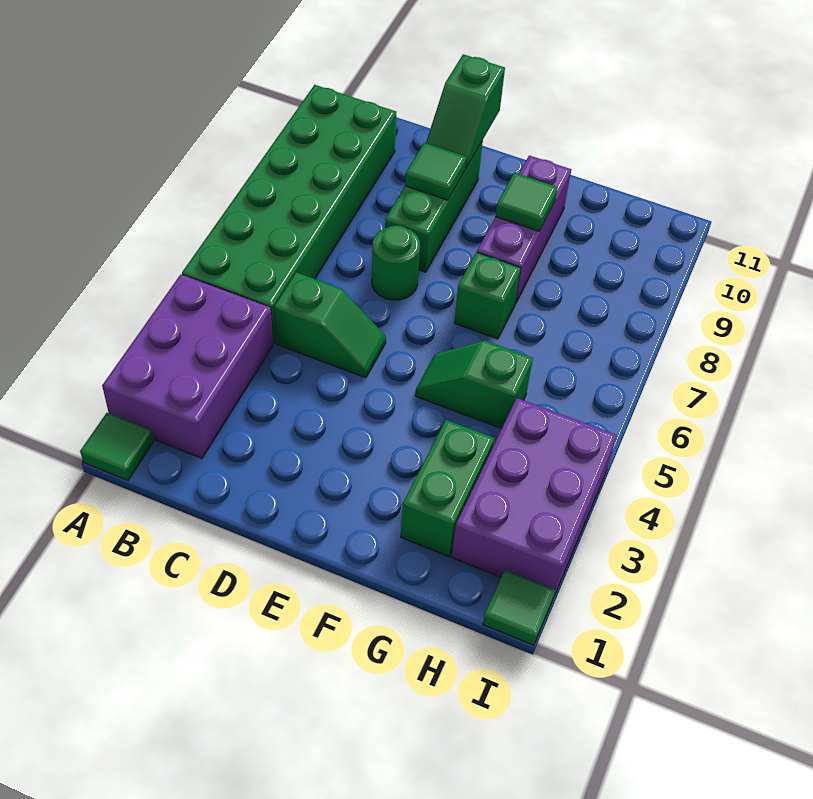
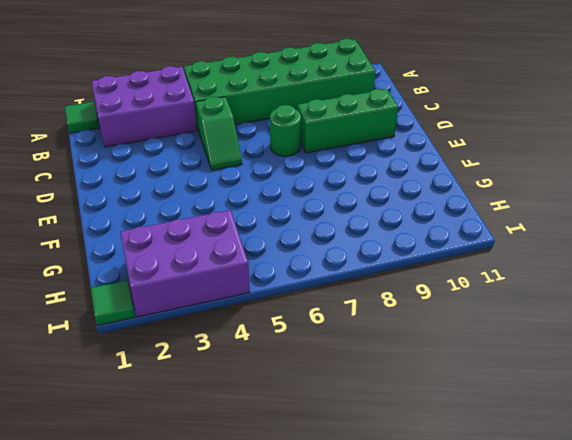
none -> green slope F5:G5 level 1 top G
none -> green brick F7 level 1
none -> purple brick F8:F10 level 1

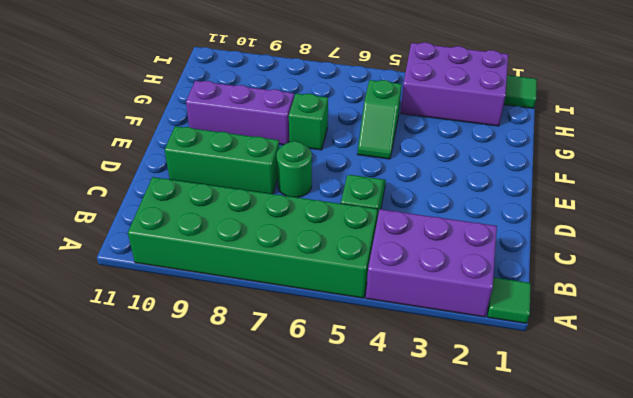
none -> green brick G2:G3 level 1
none -> green tile D9 level 2
none -> green slope D10:D11 level 2 top 11

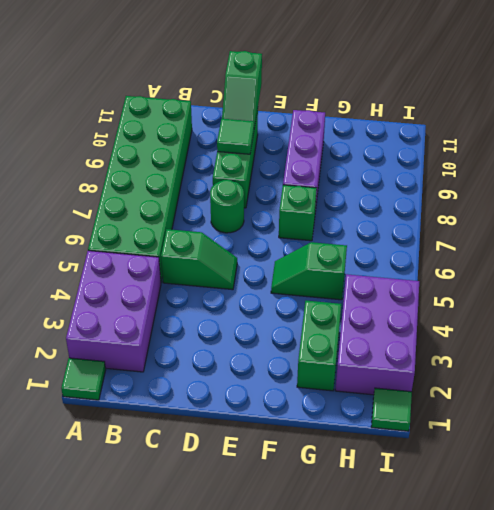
none -> green tile F9 level 2

